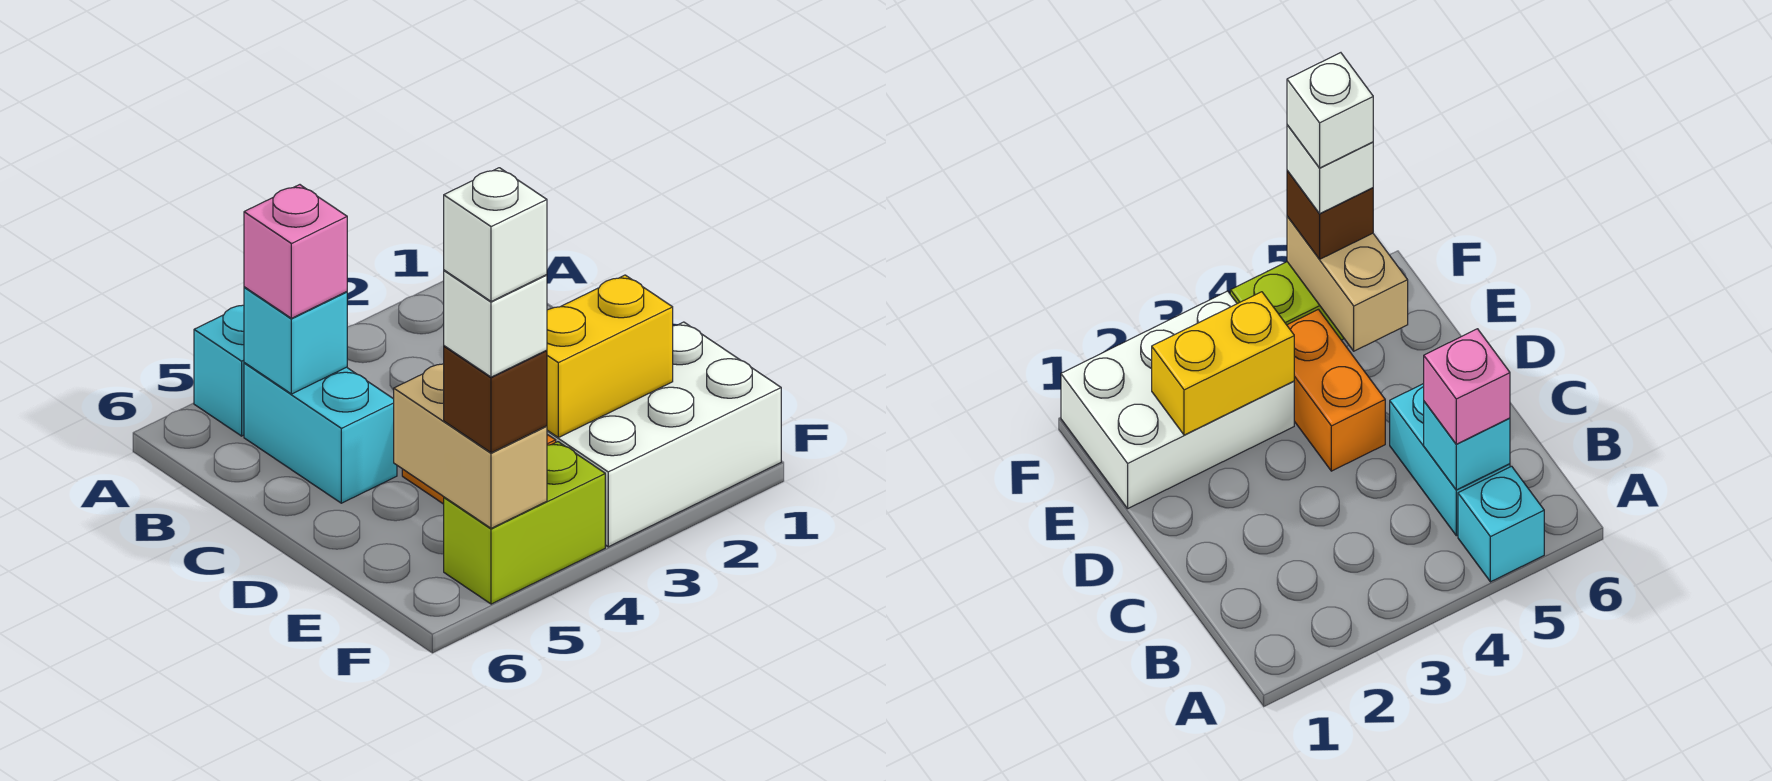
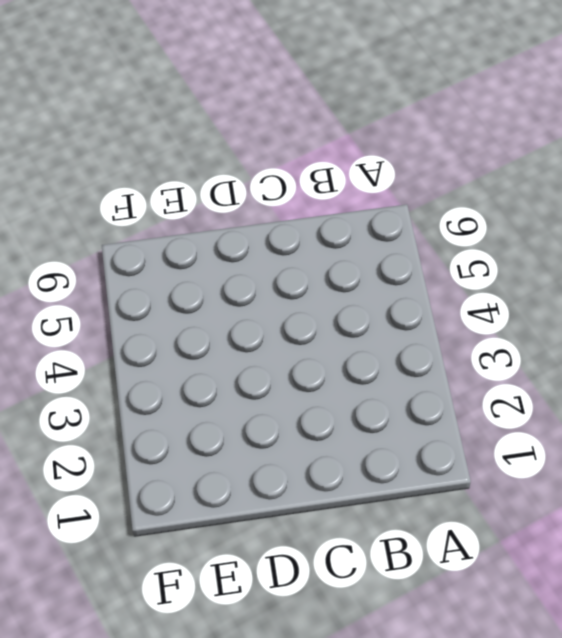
none -> cyan brick A5 level 1
none -> cyan brick B5:C5 level 1
none -> orange brick D4:E4 level 1

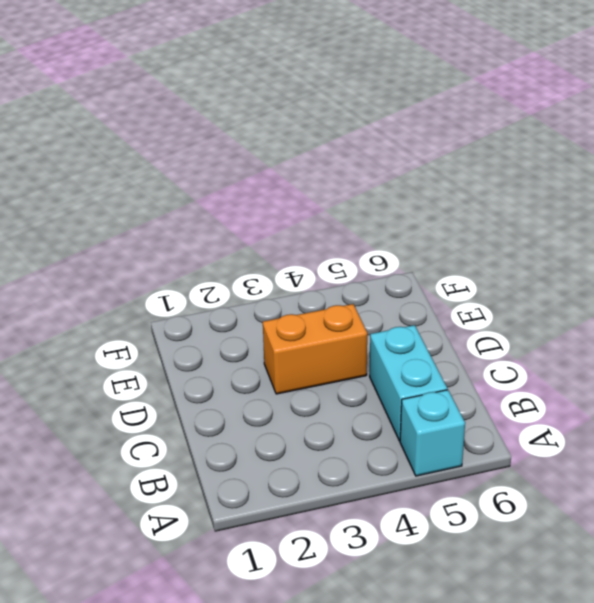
orange brick D3:D4 level 1 -> orange brick D4:E4 level 1
none -> white brick E1:F3 level 1
none -> lime brick F4:F5 level 1
none -> cyan brick B5 level 2

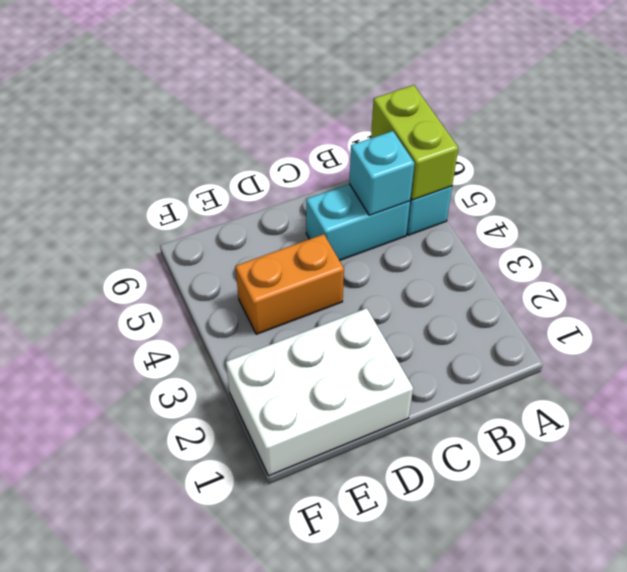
lime brick A5:A6 level 2 -> lime brick F4:F5 level 1
white brick D1:F2 level 1 -> white brick E1:F3 level 1
none -> yellow brick E2:E3 level 2
none -> tan brick E5:F5 level 2
none -> pink brick B5 level 3

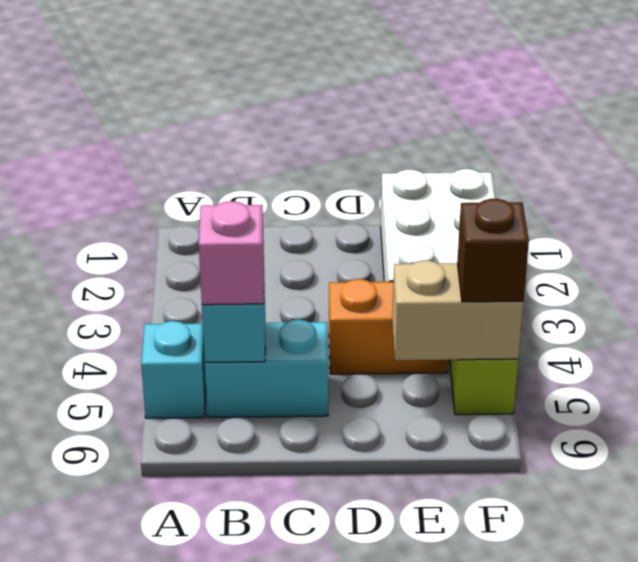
none -> yellow brick E2:E3 level 2
none -> white brick F5 level 4
none -> white brick F5 level 5

